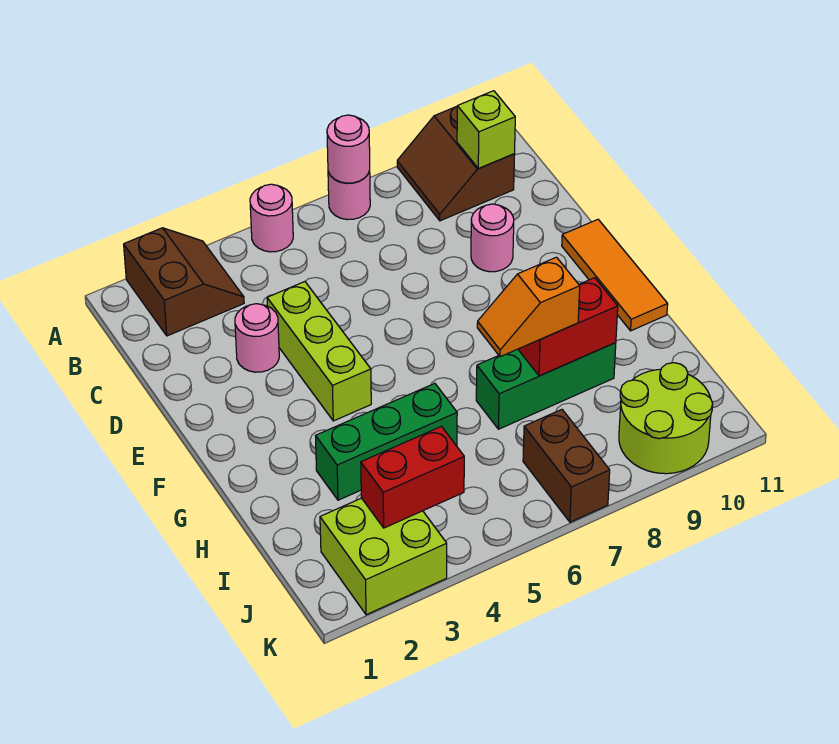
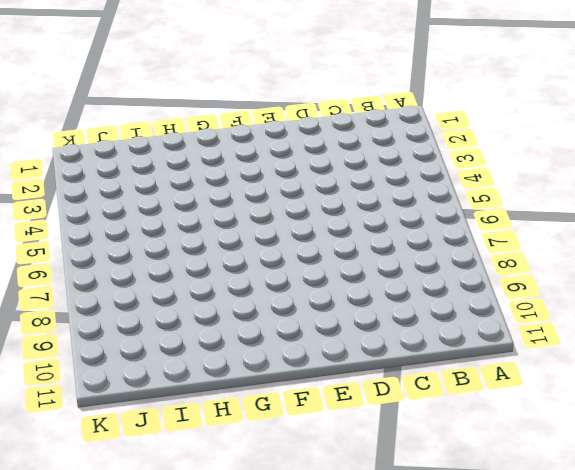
none -> brown slope A2:B3 level 1 top 2
none -> pink round brick A5 level 1
none -> pink round brick A7 level 1

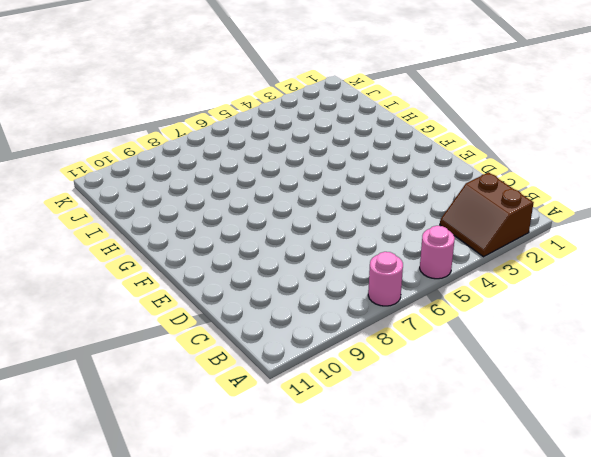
none -> brown slope A9:B10 level 1 top 10
none -> pink round brick D3 level 1
none -> lime brick D4:F4 level 1

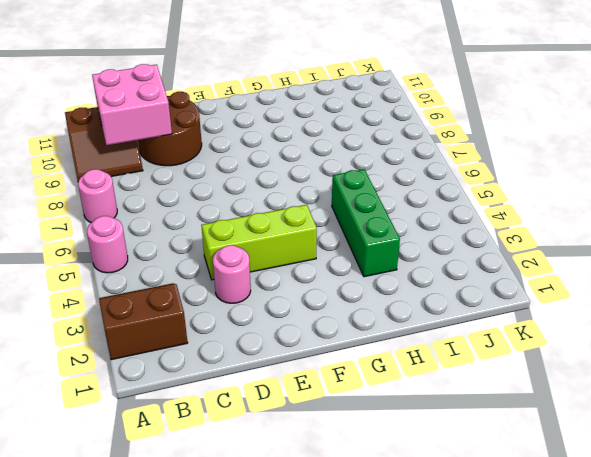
pink brick B9:C10 level 2 -> lime brick B10 level 2
brown round brick C9:D10 level 1 -> pink round brick D9 level 1
none -> orange tile E11:G11 level 1
none -> green brick H7:H9 level 1
none -> lime brick J2:K3 level 1

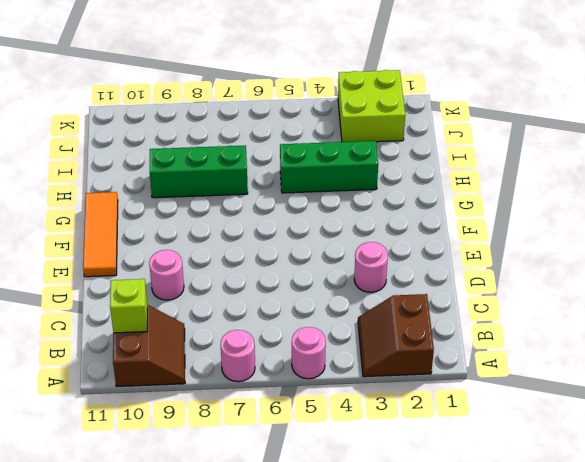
none -> lime brick D4:F4 level 1
none -> brown brick J7:K7 level 1
none -> lime round brick J9:K10 level 1

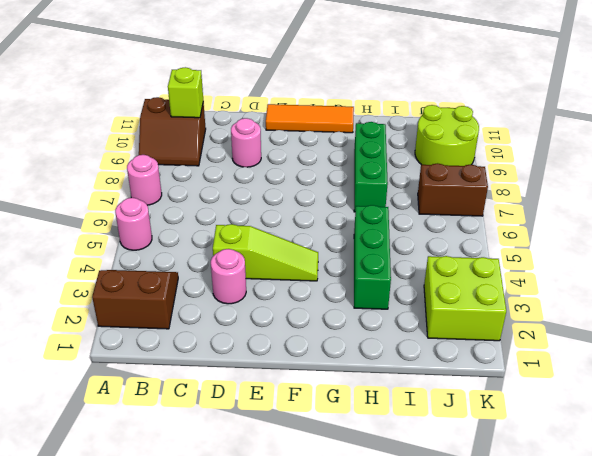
lime slope D4:F4 level 1 top D -> lime brick D4:F4 level 1
none -> pink round brick A7 level 2
none -> red brick H8:H9 level 2
none -> red brick J3:J4 level 2

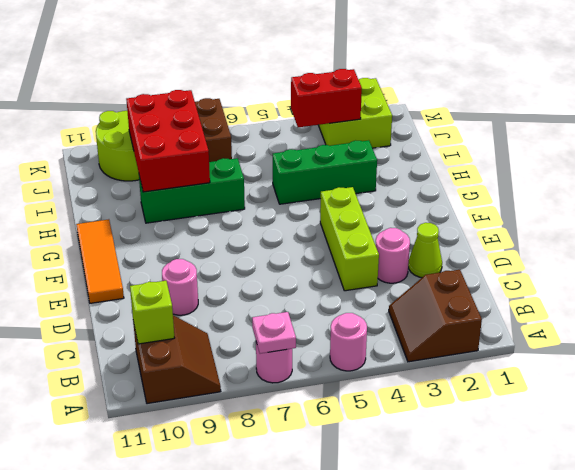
pink plate A7 level 2 -> pink round brick A7 level 2
lime cone D2 level 1 -> none
red brick H8:J9 level 2 -> red brick H8:H9 level 2
none -> orange slope H7:H8 level 3 top 8

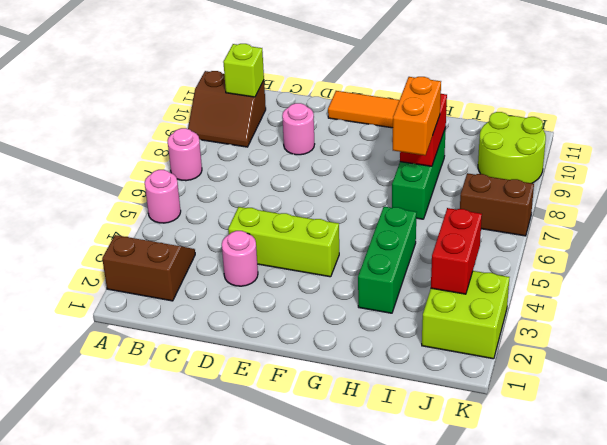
orange brick H7:H8 level 3 -> orange slope H7:H8 level 3 top 8
none -> pink round brick A7 level 2

